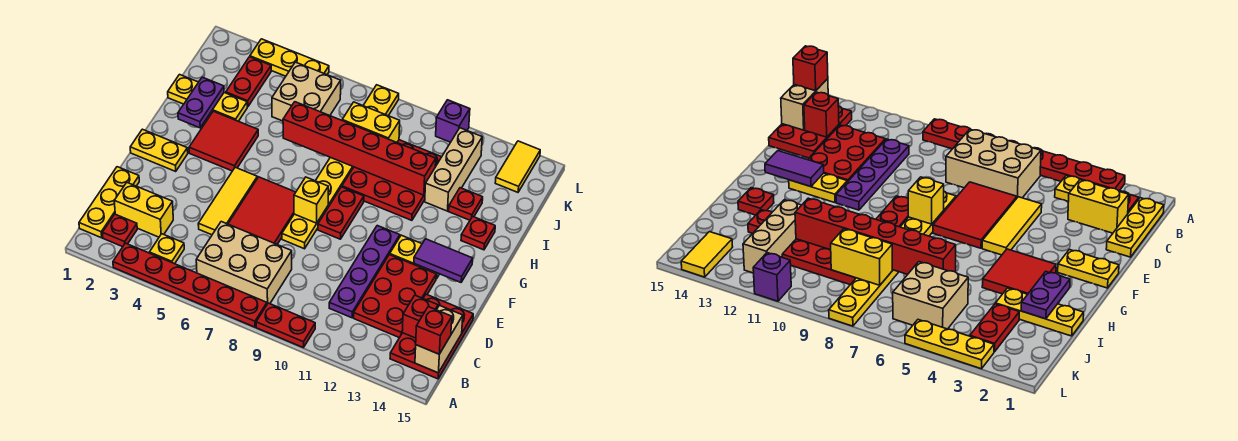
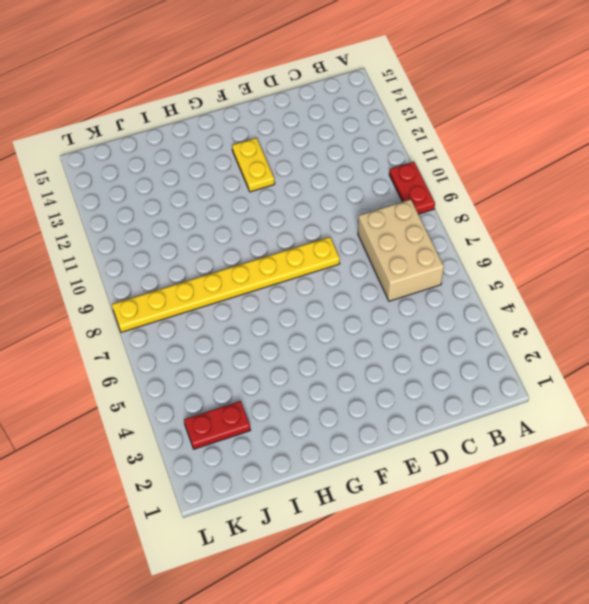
none -> red plate A3:A8 level 1
none -> yellow plate B1:D1 level 1
none -> red plate B2 level 1
none -> yellow plate B4 level 1

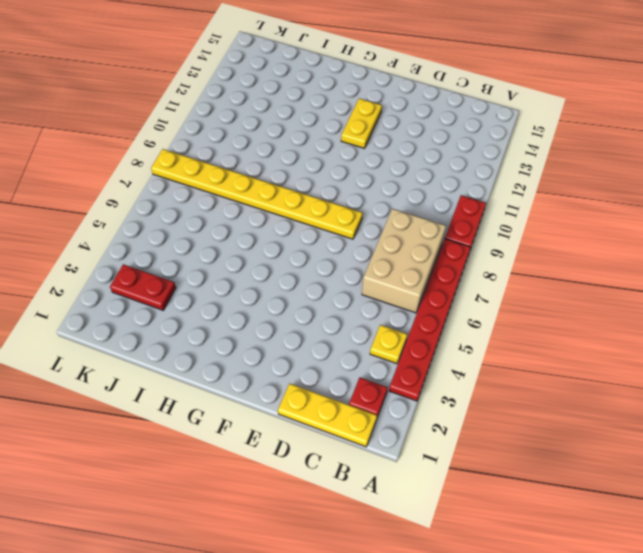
none -> red plate B14:D15 level 1
none -> yellow brick C2:C3 level 1
none -> purple plate C11:F11 level 1
none -> red plate C12:E13 level 1

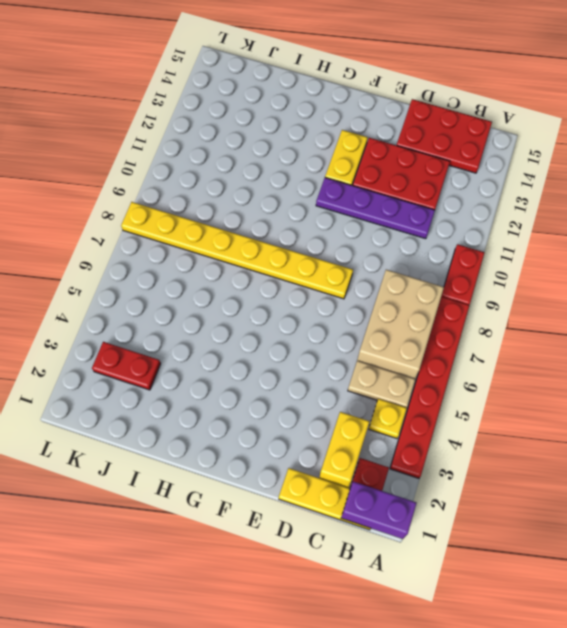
purple brick A1:B1 level 2 -> none
tan plate B5:C5 level 1 -> none
none -> yellow tile D5:F5 level 1
none -> red tile D6:F7 level 1
none -> yellow plate F1:F2 level 1
none -> red plate F9:G9 level 1

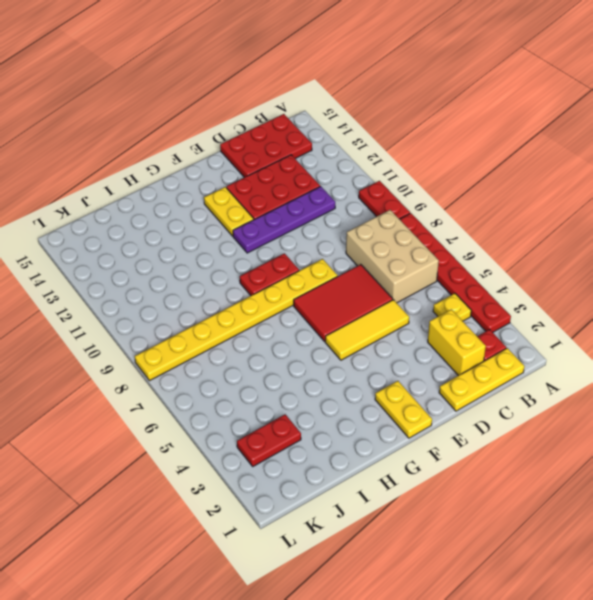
none -> red tile G3:H4 level 1
none -> red plate H9:J11 level 1
none -> red plate H14 level 1
none -> yellow plate I1:I3 level 1

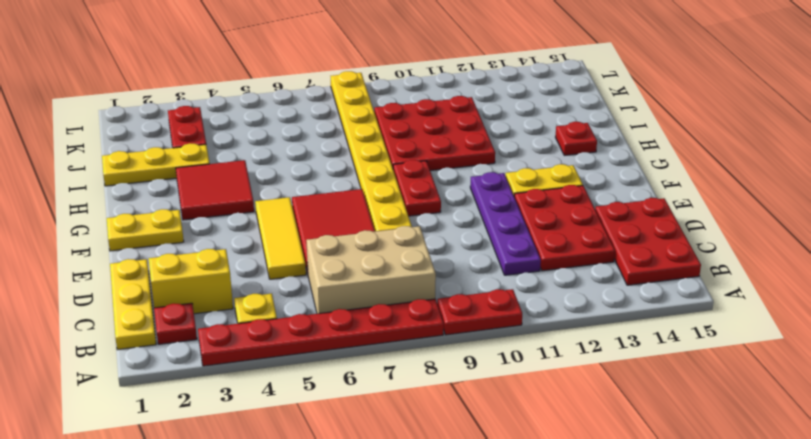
none -> tan brick I12:K12 level 1
none -> red plate I13 level 1
none -> tan brick J5:K6 level 1
none -> yellow tile K14:L14 level 1

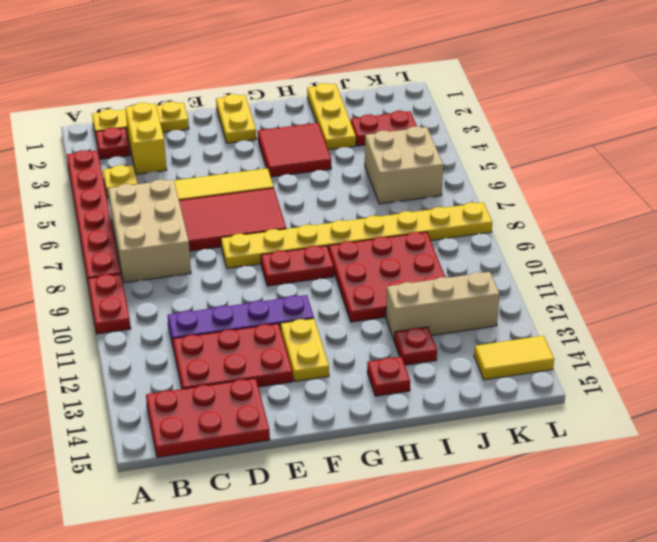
none -> yellow plate L3:L5 level 1
none -> purple brick L11 level 1
none -> tan brick B15:C15 level 2
none -> red brick C14 level 2

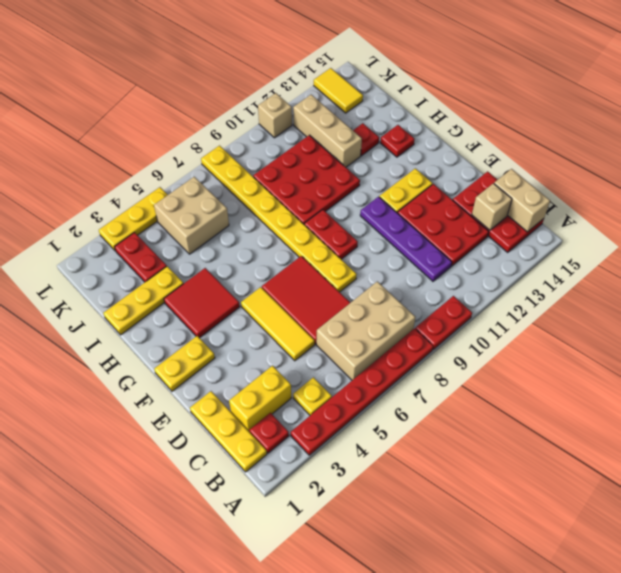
tan brick C14 level 2 -> red brick C14 level 2
tan brick L11 level 1 -> purple brick L11 level 1
none -> yellow brick F8 level 2
none -> purple tile F13:F14 level 2
none -> purple plate H2:I2 level 2
none -> red brick I6:I11 level 2

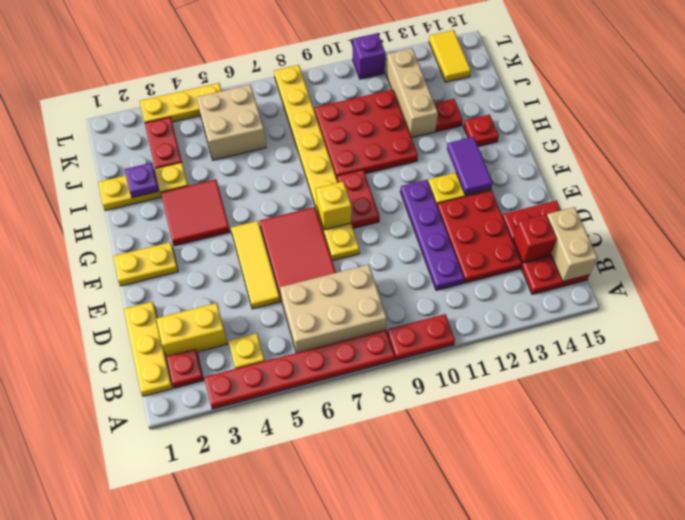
purple tile F13:G13 level 2 -> purple tile F13:F14 level 2
purple plate I2 level 2 -> purple plate H2:I2 level 2
none -> red brick I6:I11 level 2
none -> yellow brick J8:J9 level 2
none -> red brick B15 level 3

